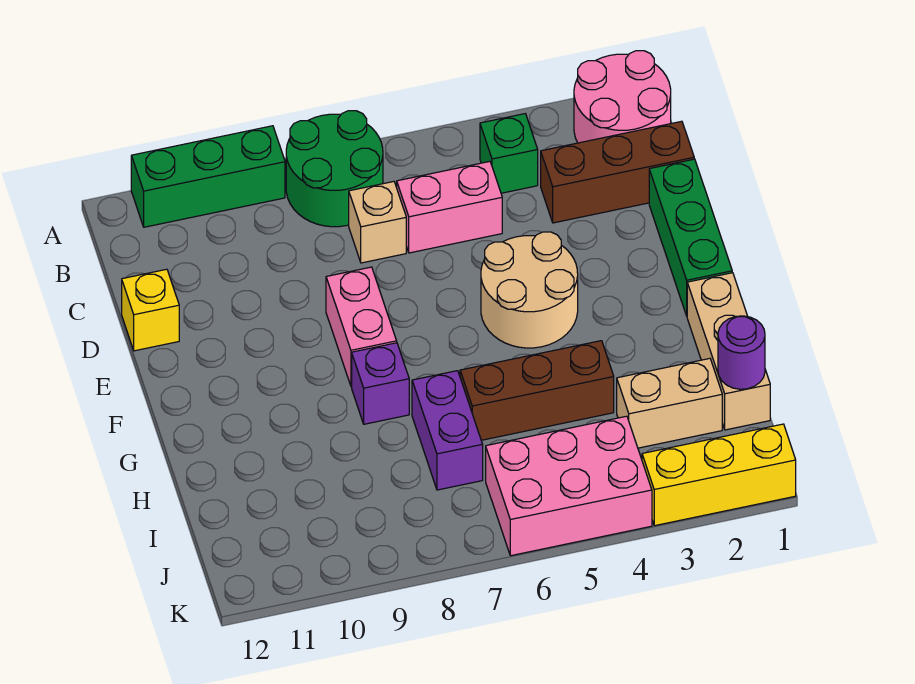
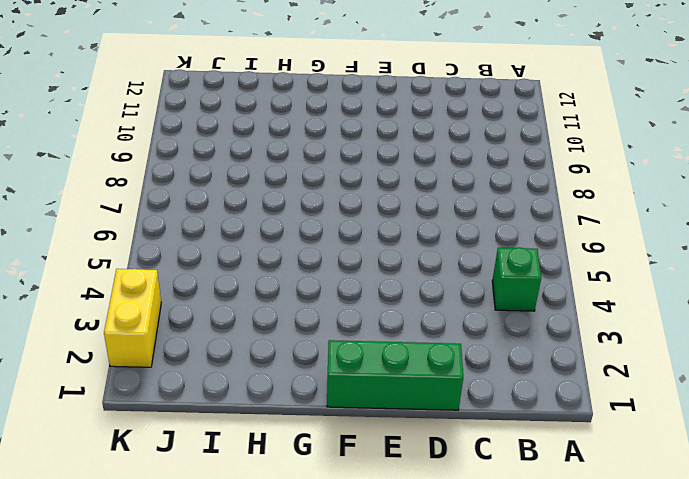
yellow brick K2:K3 level 1 -> yellow brick K1:K3 level 1
none -> pink round brick A1:B2 level 1
none -> green round brick A7:B8 level 1
none -> green brick A9:A11 level 1

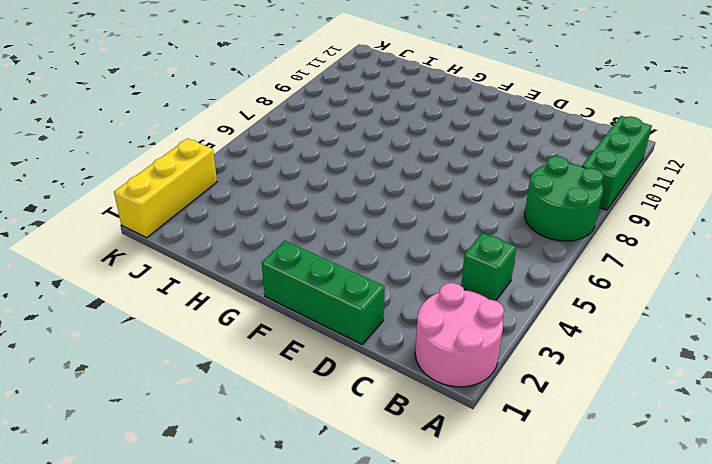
none -> brown brick C1:C3 level 1
none -> pink brick C5:C6 level 1
none -> tan brick C7 level 1

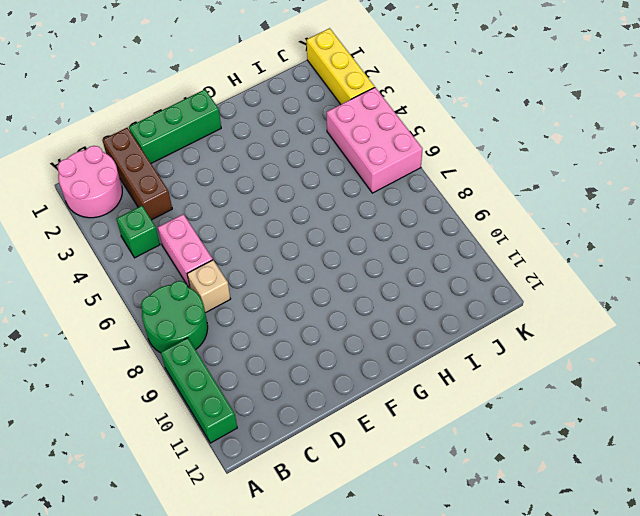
none -> yellow brick D12 level 1
none -> tan round brick E4:F5 level 1
none -> pink brick E8:F8 level 1

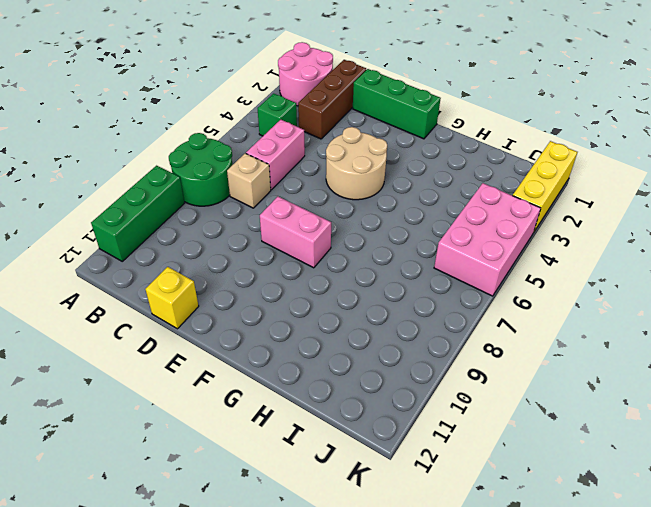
none -> tan brick G1:I1 level 1
none -> purple brick G8 level 1
none -> brown brick H4:H6 level 1

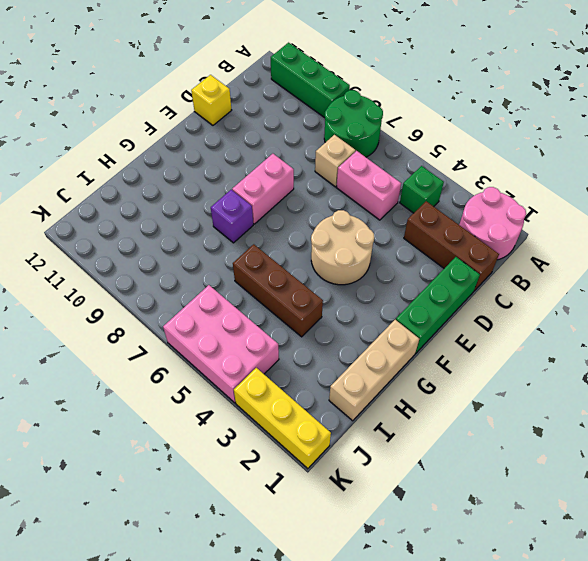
none -> purple brick H7:I7 level 1
none -> tan brick I2:I3 level 1
none -> purple round brick I1 level 2

